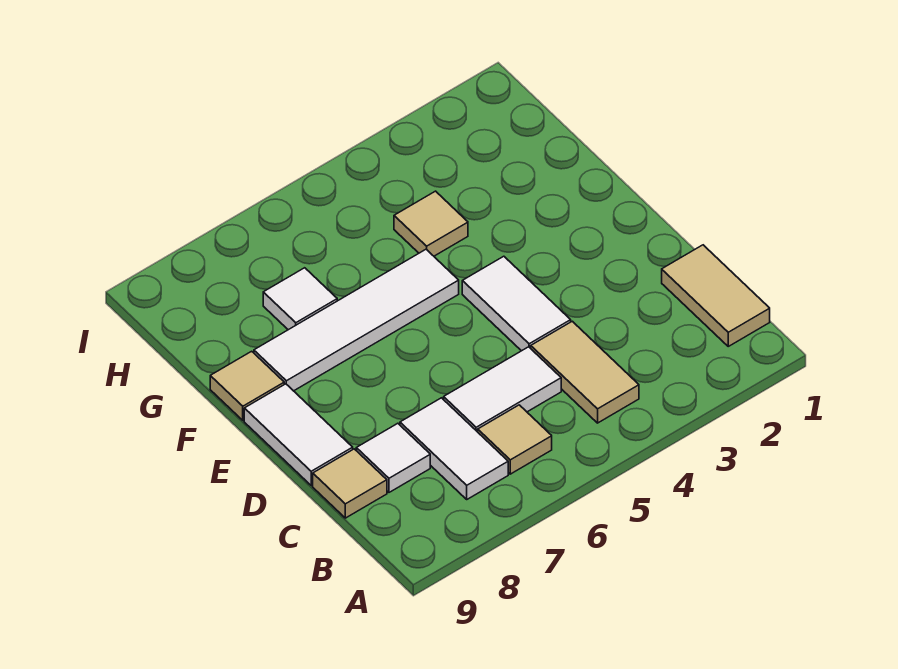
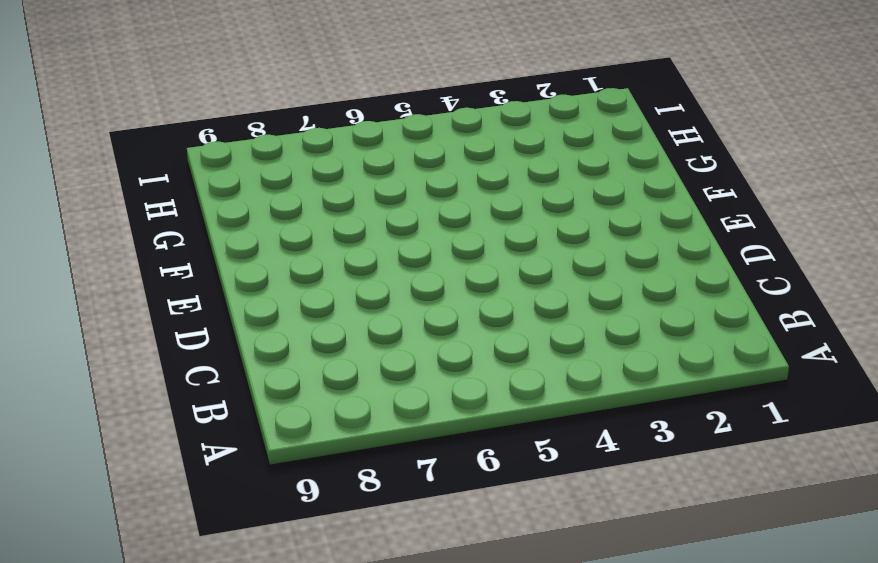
none -> tan tile B1:C1 level 1
none -> tan tile B4:C4 level 1
none -> tan tile B6 level 1

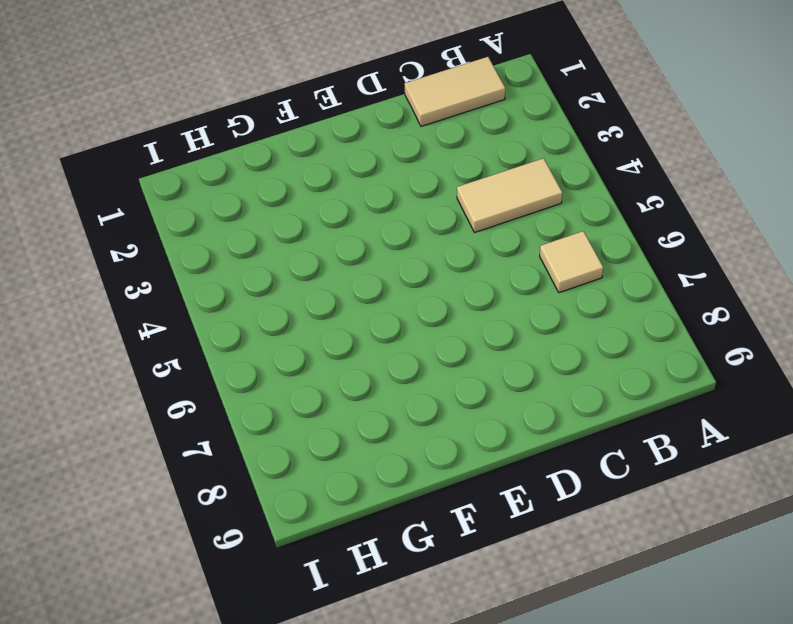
none -> white tile B7:C7 level 1
none -> white tile C5:C6 level 1
none -> white tile C8 level 1

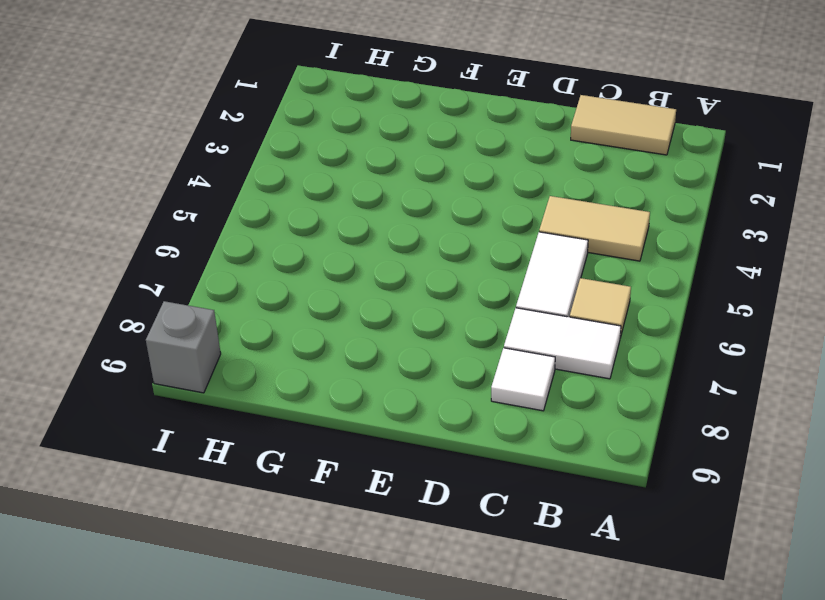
grey brick I9 level 1 -> none
none -> tan tile C9 level 1
none -> white tile D4:E4 level 1
none -> white tile D9:E9 level 1

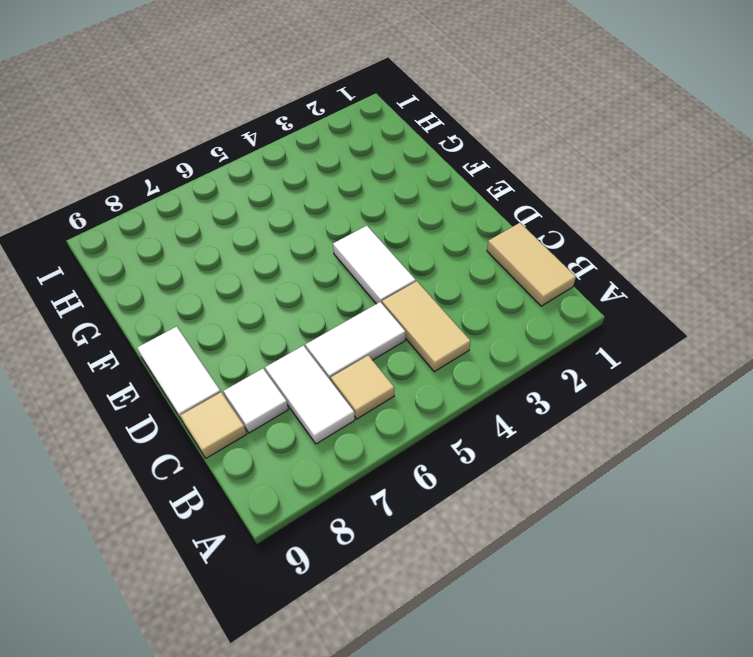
none -> white tile F5:F8 level 1
none -> tan tile F9 level 1
none -> tan tile G4 level 1

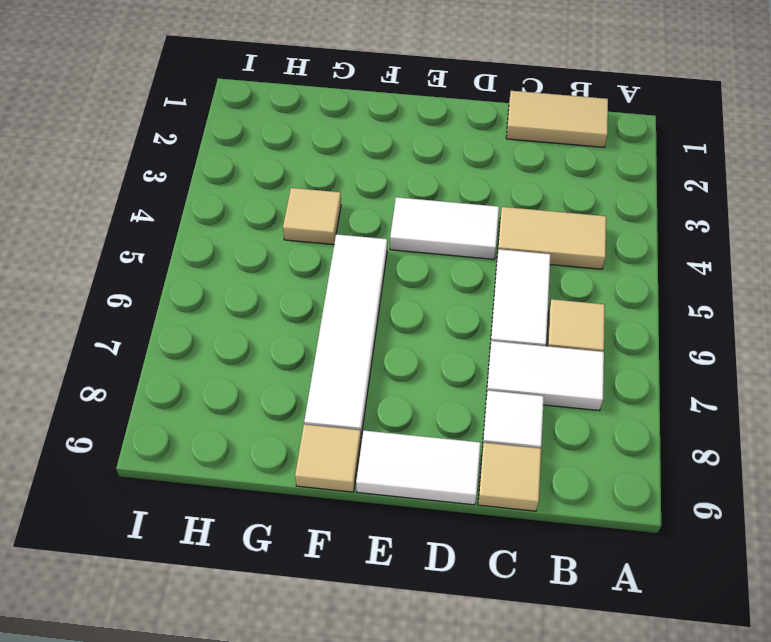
none -> white tile G7 level 1

